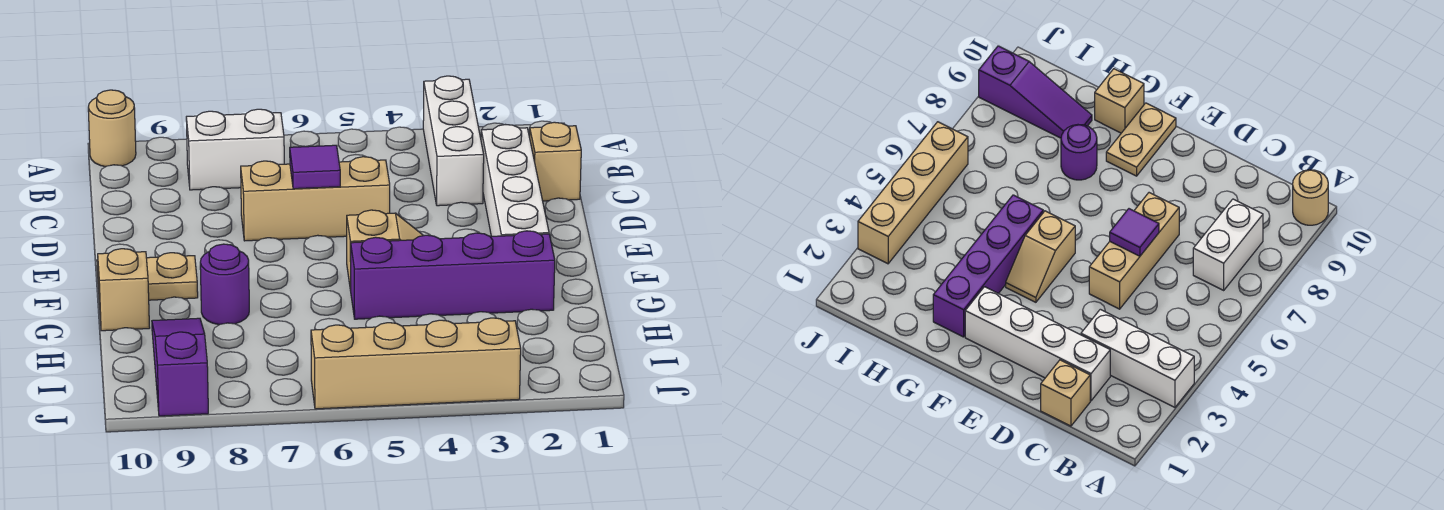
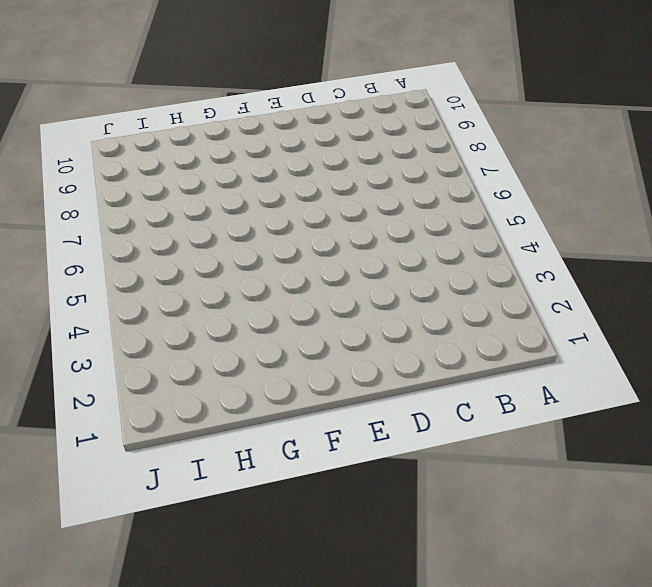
none -> white brick A3:C3 level 1
none -> tan round brick A10 level 1
none -> white brick B7:B8 level 1

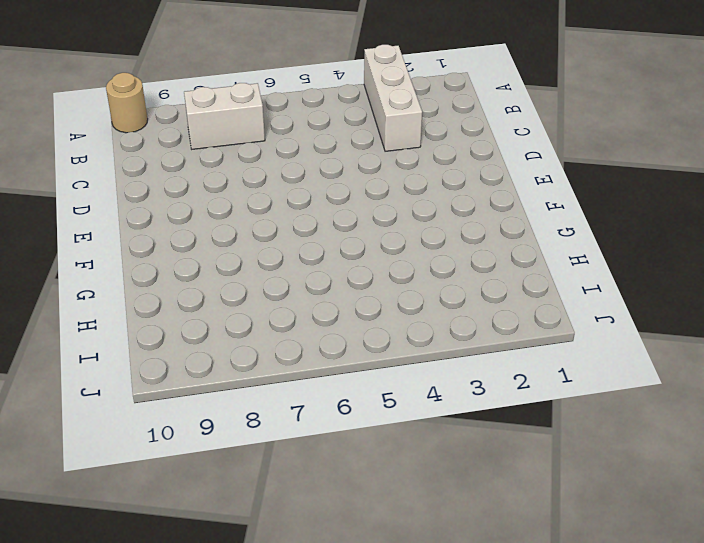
none -> tan brick C1 level 1
none -> white brick C2:F2 level 1
none -> tan brick D5:D7 level 1

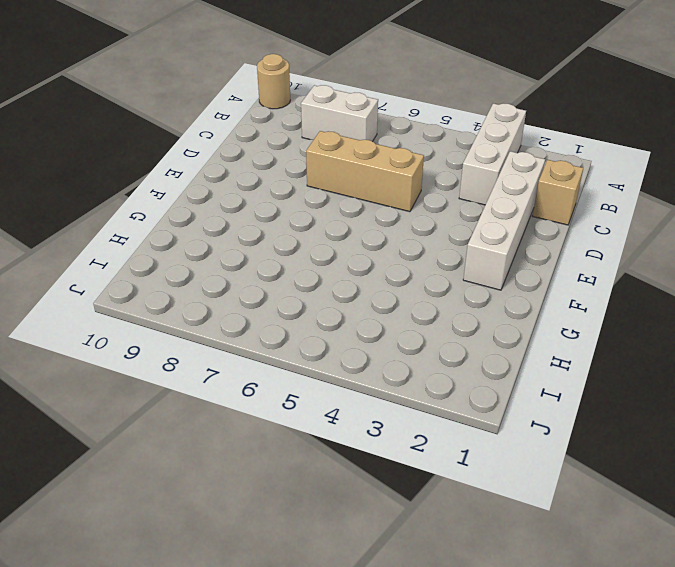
none -> tan slope F4:F5 level 1 top 5
none -> tan plate F9:F10 level 1
none -> purple brick G2:G5 level 1

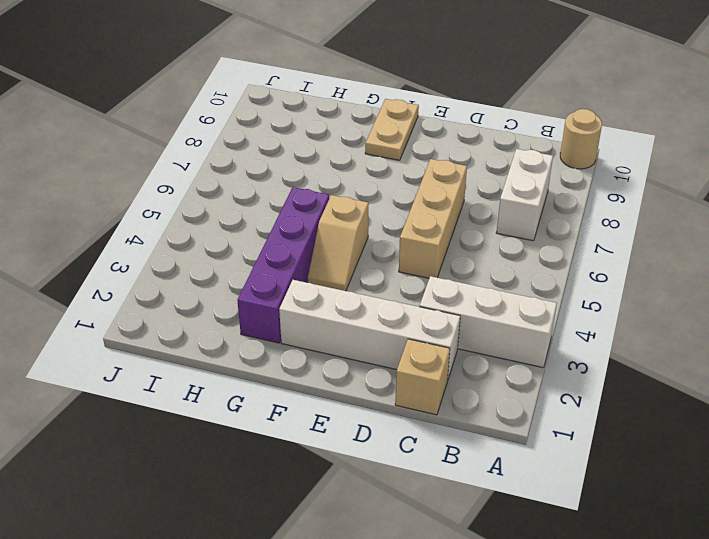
none -> purple round brick G8 level 1
none -> tan brick G10 level 1
none -> purple slope H9:J9 level 1 top J

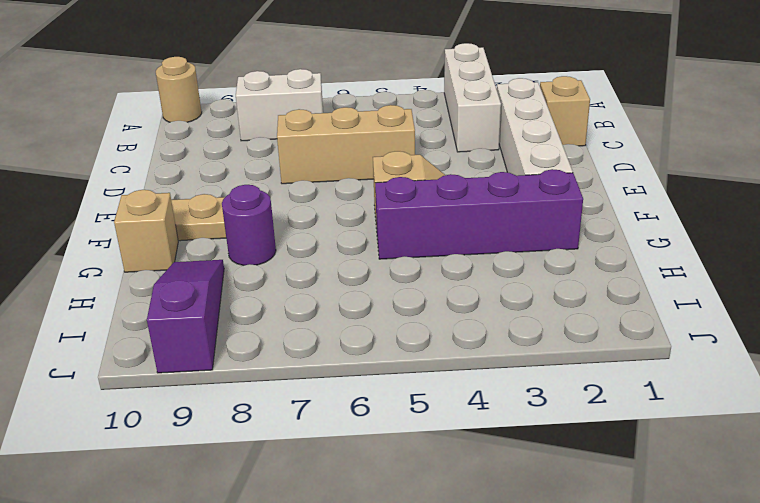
none -> tan brick J3:J6 level 1
none -> purple tile D6 level 2

